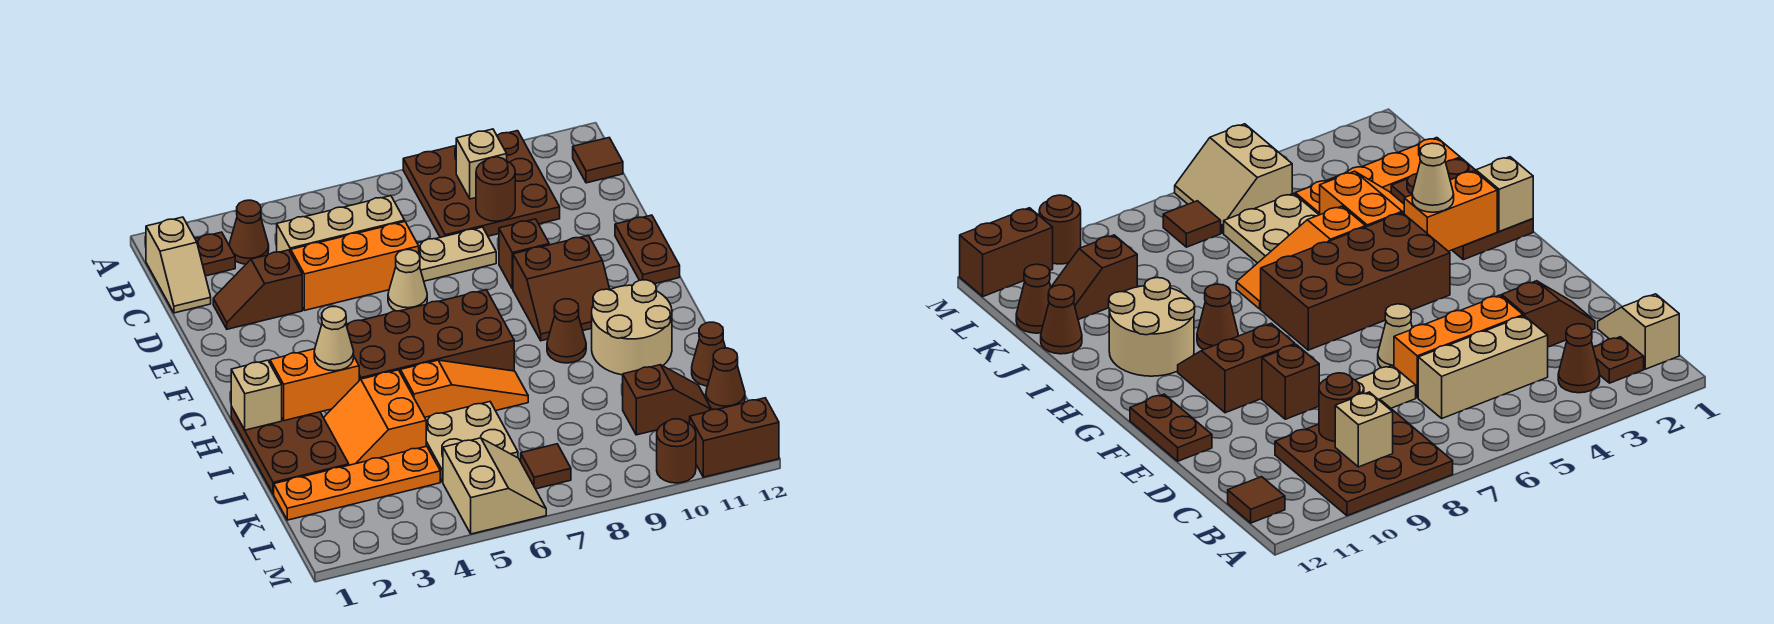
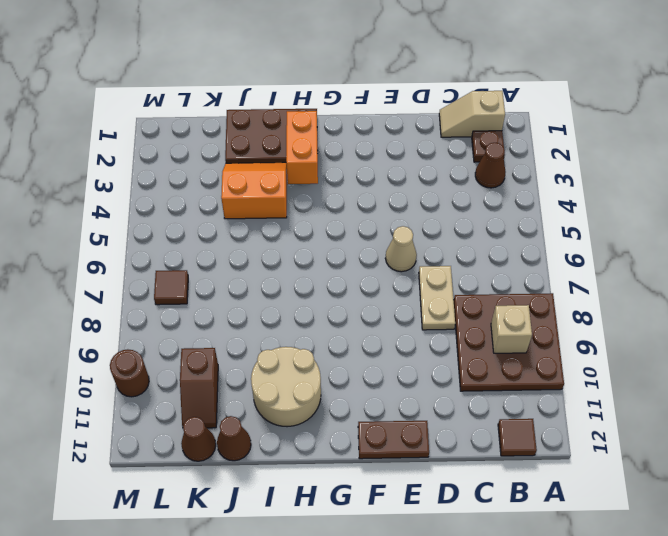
none -> tan brick C4:C6 level 1
none -> brown slope D2:D3 level 1 top 3
none -> orange brick D4:D6 level 1
none -> brown brick E9 level 1

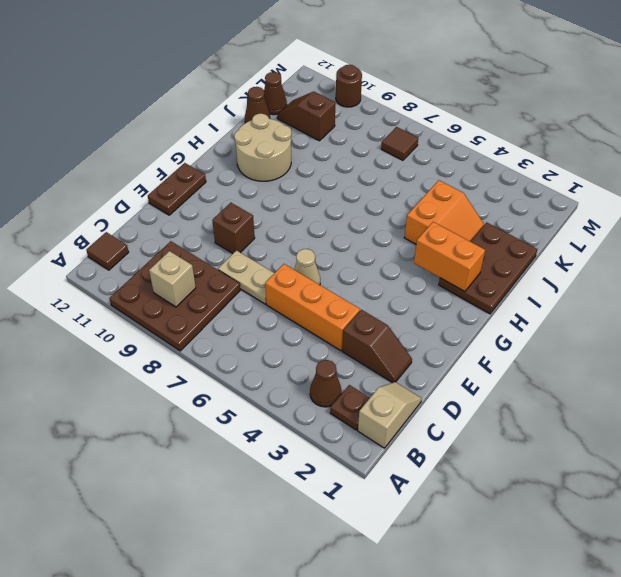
none -> tan brick C4:C6 level 1
none -> brown slope F9:G10 level 1 top F
none -> brown brick G4:H7 level 1
none -> brown cone H9 level 1

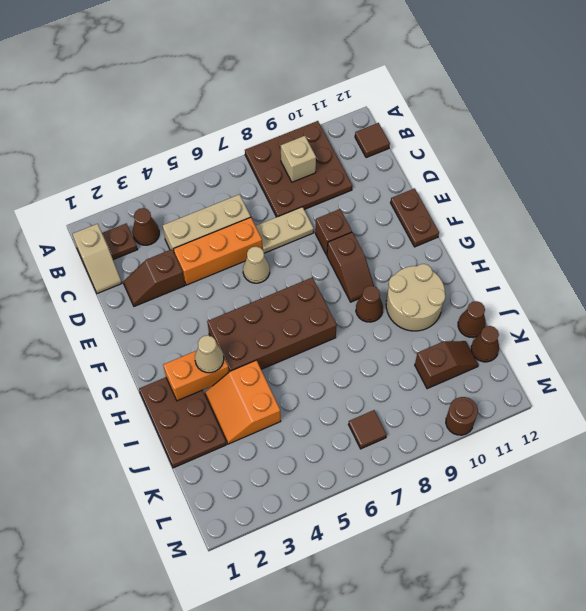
brown slope F9:G9 level 1 top F -> brown slope F9:G10 level 1 top F
none -> orange slope I5:I7 level 1 top 5
none -> tan plate J5:K6 level 1
none -> orange plate K1:K4 level 1
none -> tan slope L5:M6 level 1 top 5

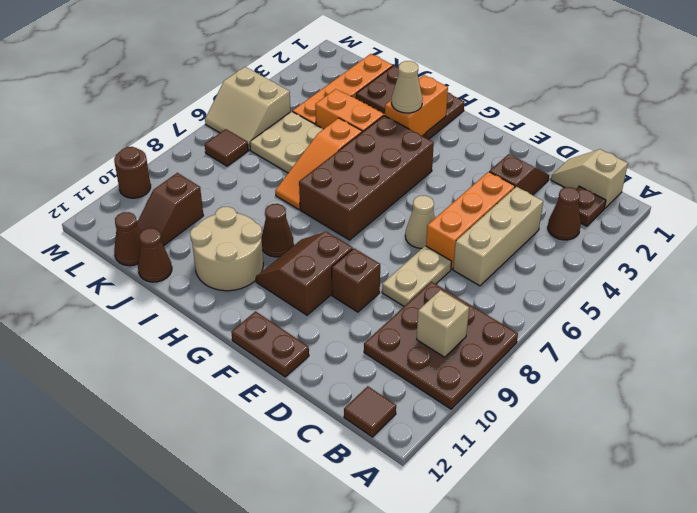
none -> brown brick M11:M12 level 1
none -> brown round brick C9 level 2
none -> tan brick H1 level 2

